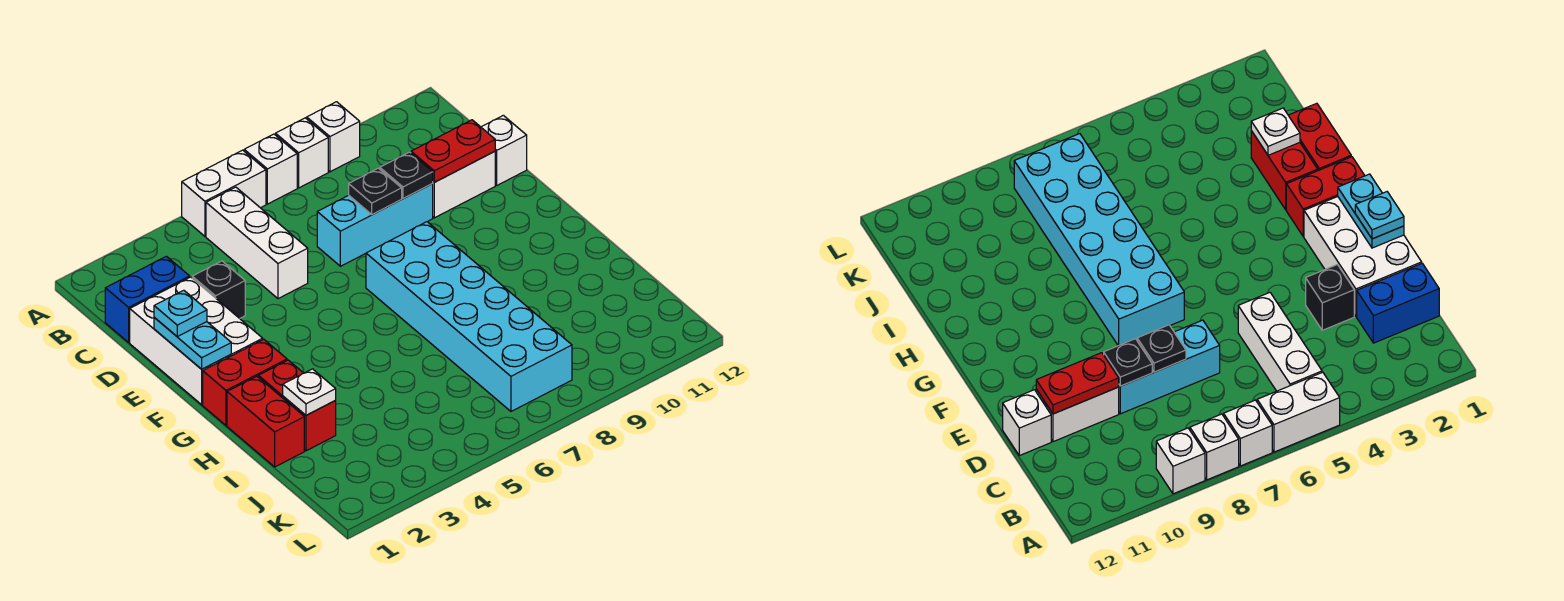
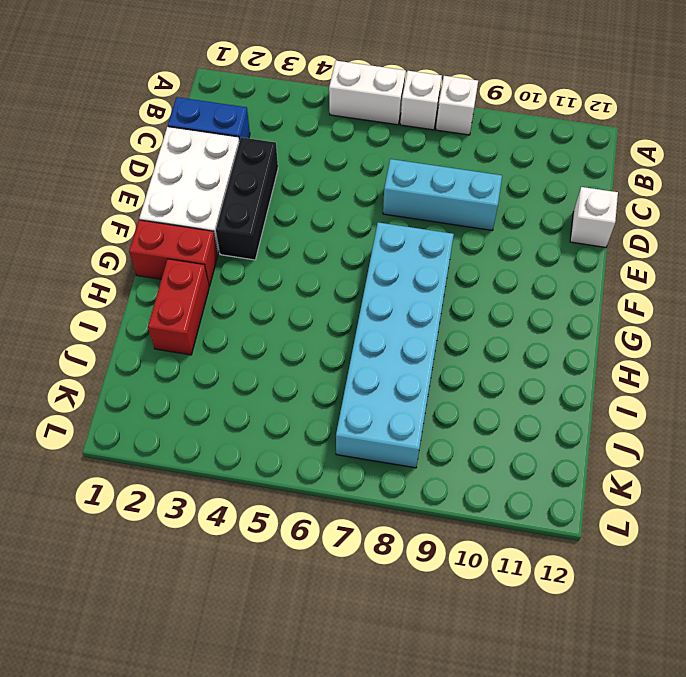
black brick D3:F3 level 1 -> black brick D3 level 1
none -> white brick A9 level 1
none -> white brick B5:D5 level 1
none -> white brick D10:D11 level 1

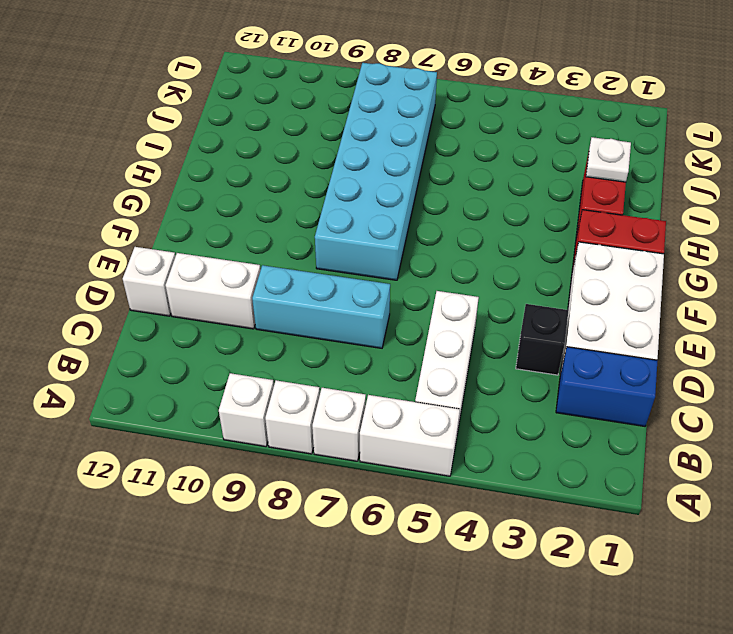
none -> red brick H1:I1 level 1
none -> black plate D8 level 2
none -> black plate D9 level 2

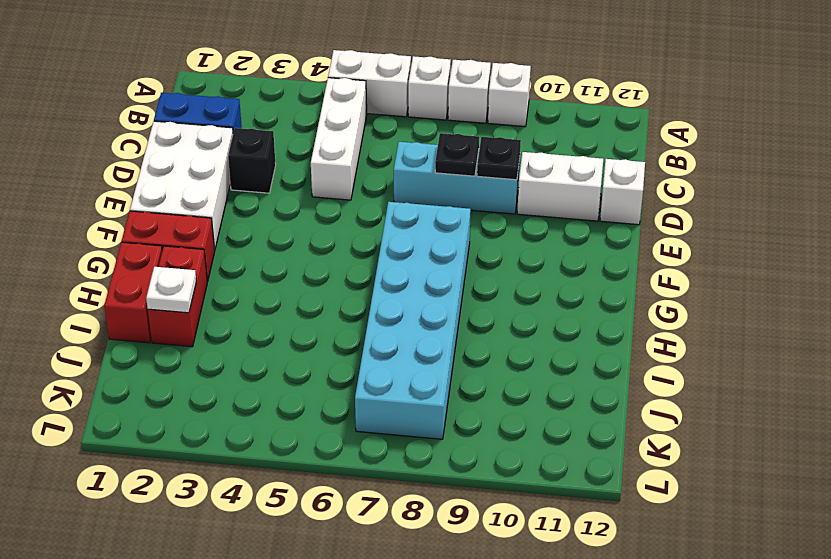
none -> red plate D10:D11 level 2
none -> cyan plate E1:F1 level 2
none -> cyan plate E1 level 3

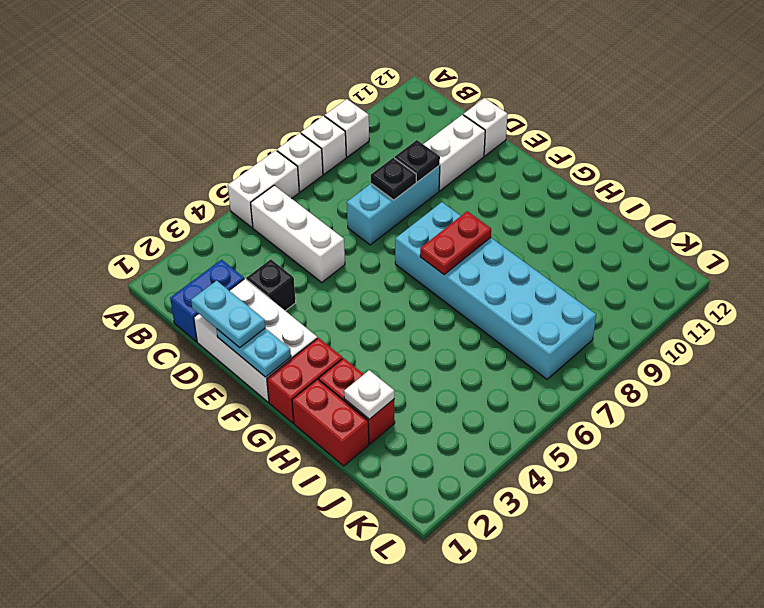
cyan plate D1:E1 level 3 -> cyan plate E1 level 3
red plate G7:G8 level 2 -> red plate D10:D11 level 2

